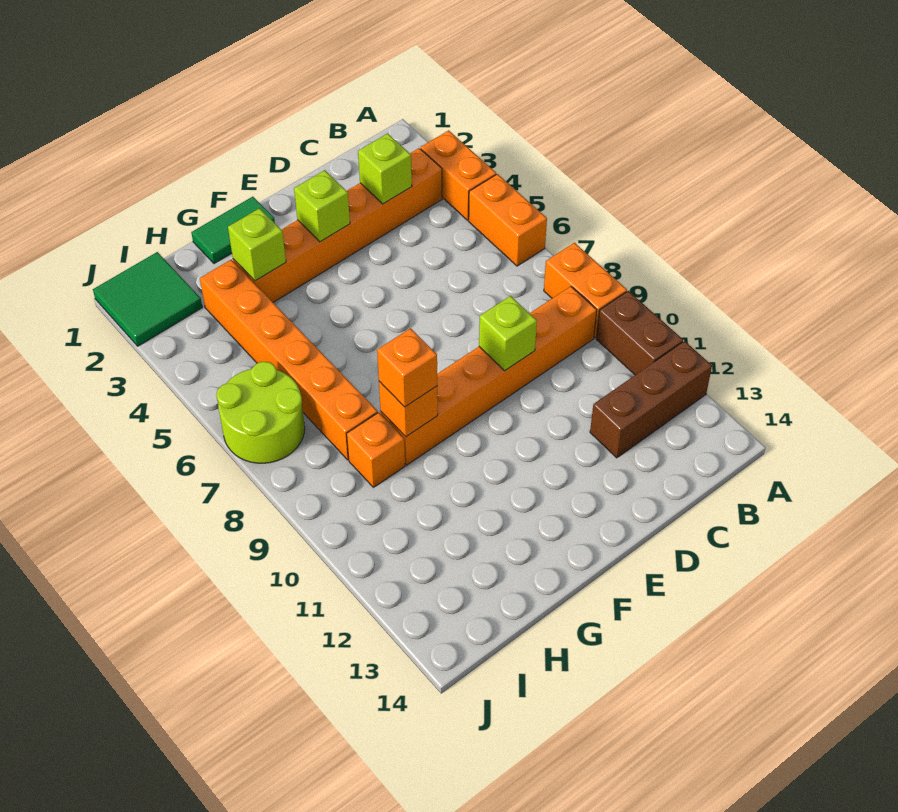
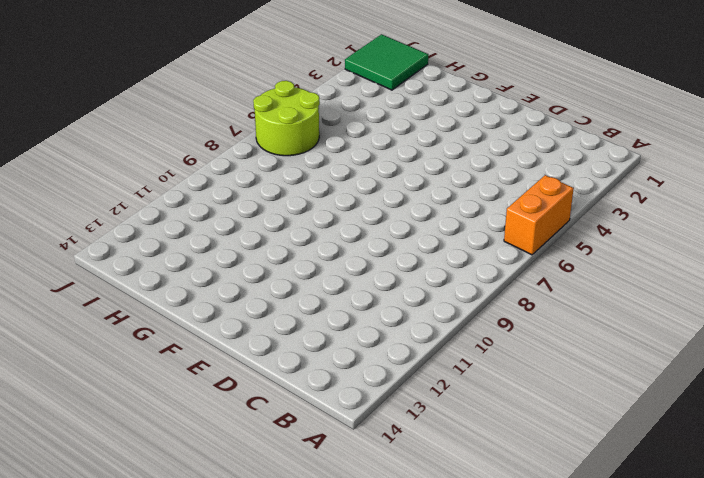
none -> orange brick A3:A4 level 1
none -> orange brick A8:A9 level 1
none -> brown brick A10:A11 level 1

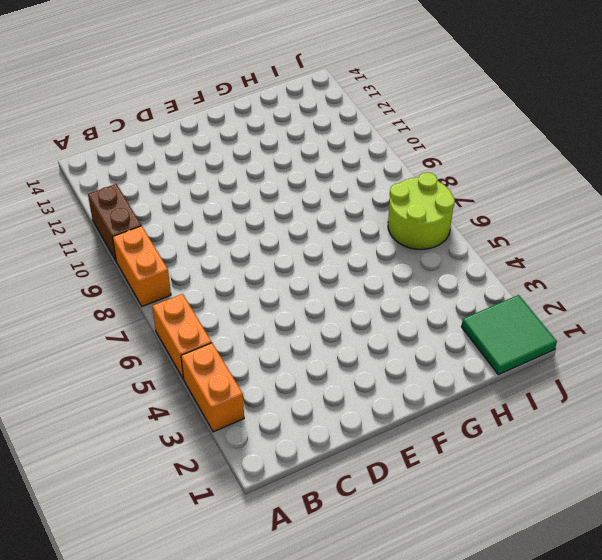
none -> brown brick A12:C12 level 1
none -> orange brick B3:G3 level 1
none -> orange brick B9:G9 level 1

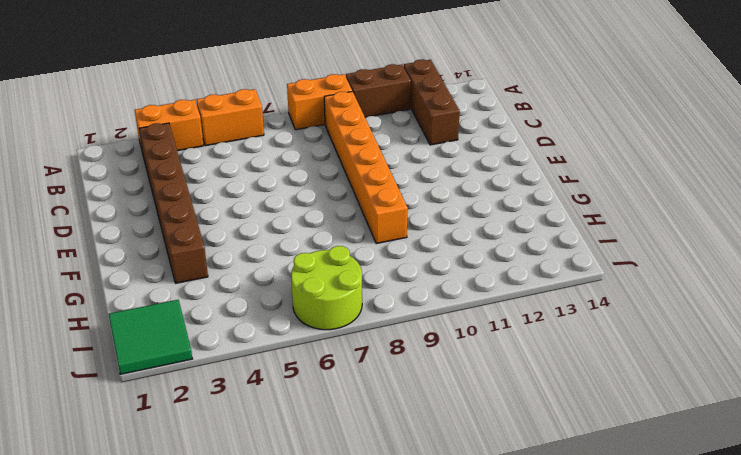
brown brick B3:G3 level 1 -> orange brick B3:G3 level 1
none -> green tile F1:G1 level 1
none -> orange brick H3:H8 level 1
none -> orange brick H9 level 1

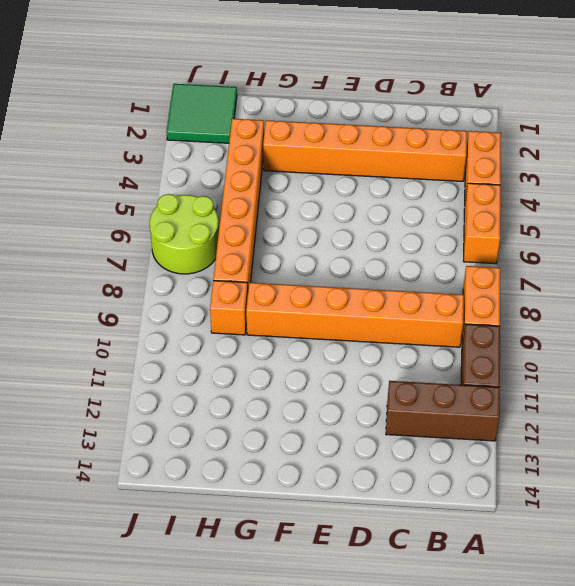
none -> green tile F1:G1 level 1
none -> lime brick C3 level 2
none -> lime brick D9 level 2

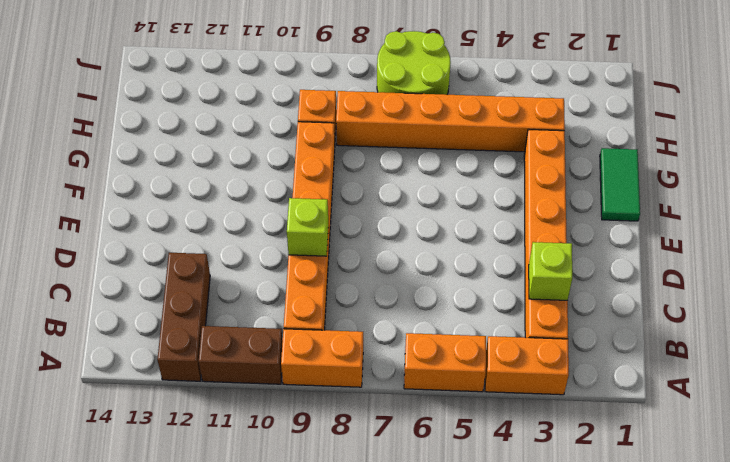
none -> green tile I1:J2 level 1
none -> lime brick E3 level 2
none -> lime brick G3 level 2

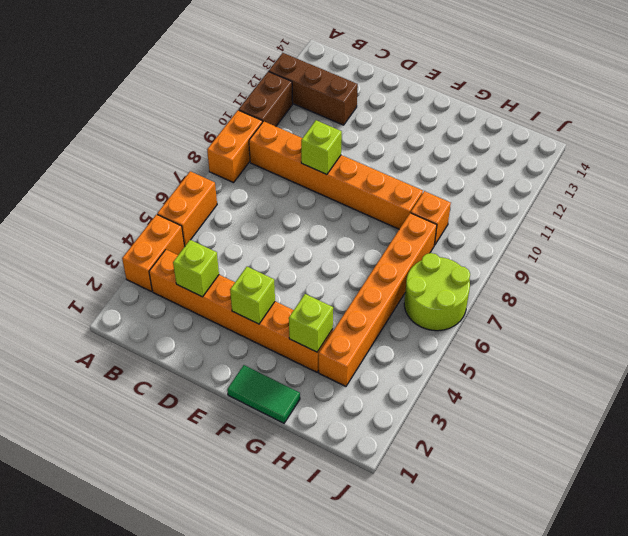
none -> green tile I1:J2 level 1
none -> orange brick G9 level 2
none -> orange brick G9 level 3

